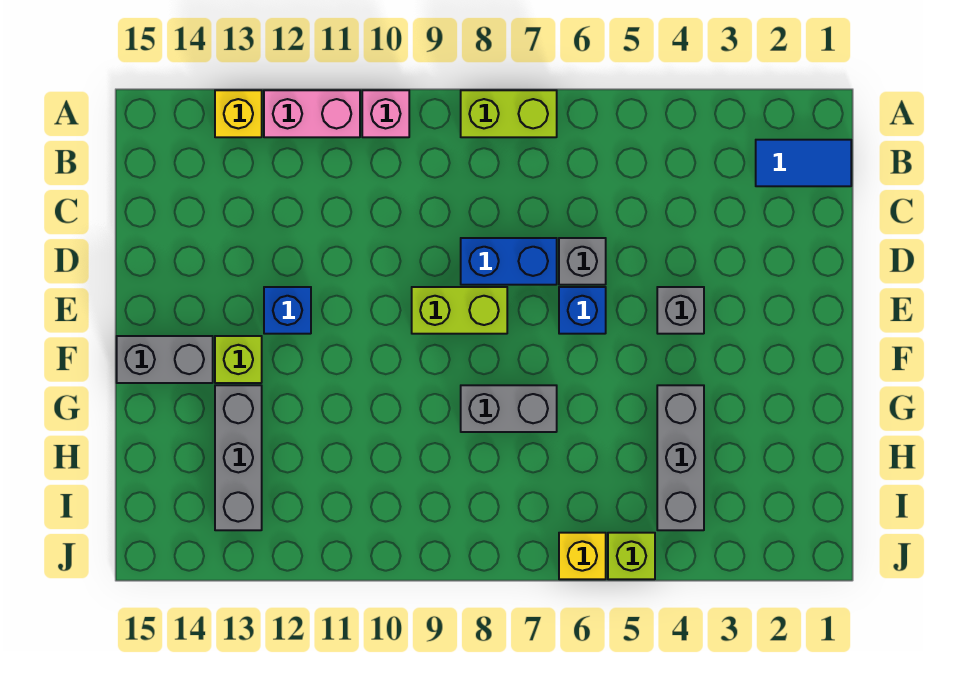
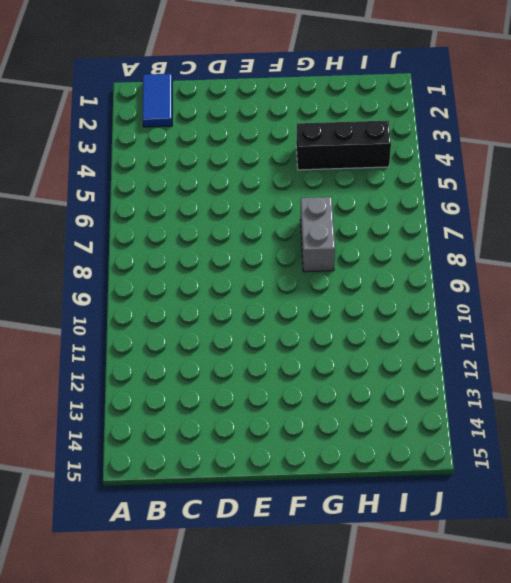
black brick G4:I4 level 1 -> grey brick G4:I4 level 1
none -> lime brick A7:A8 level 1
none -> pink brick A10 level 1
none -> pink brick A11:A12 level 1

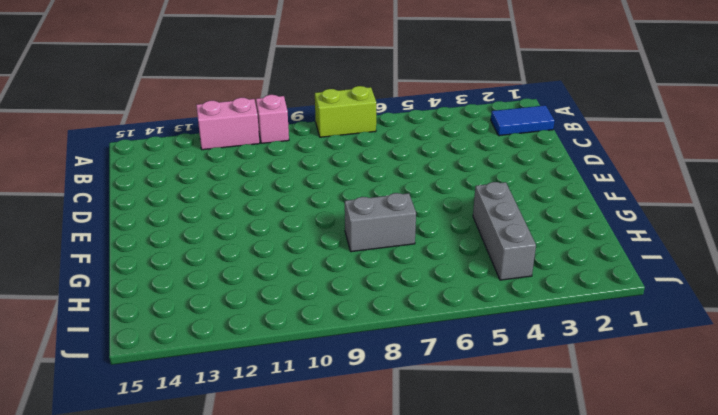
none -> yellow brick A13 level 1
none -> grey brick D6 level 1
none -> blue brick D7:D8 level 1

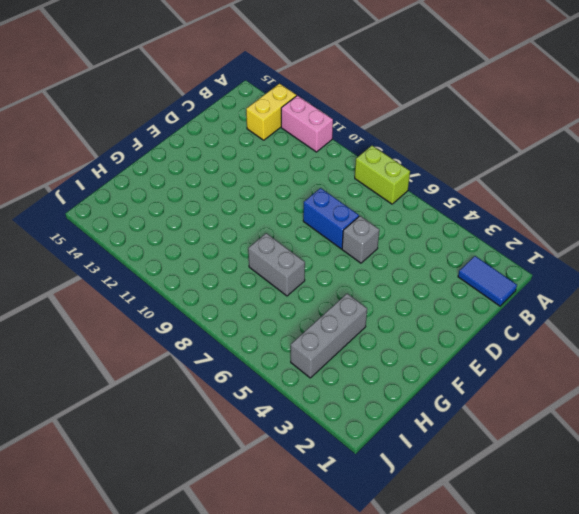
yellow brick A13:B13 level 1 -> yellow brick A13 level 1
none -> pink brick A10 level 1
none -> grey brick E4 level 1
none -> blue brick E6 level 1

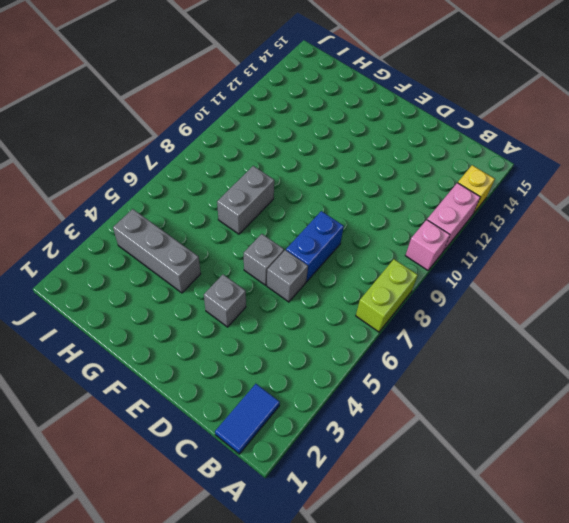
grey brick E6 level 1 -> blue brick E6 level 1
none -> lime brick E8:E9 level 1
none -> blue brick E12 level 1
none -> lime brick F13 level 1

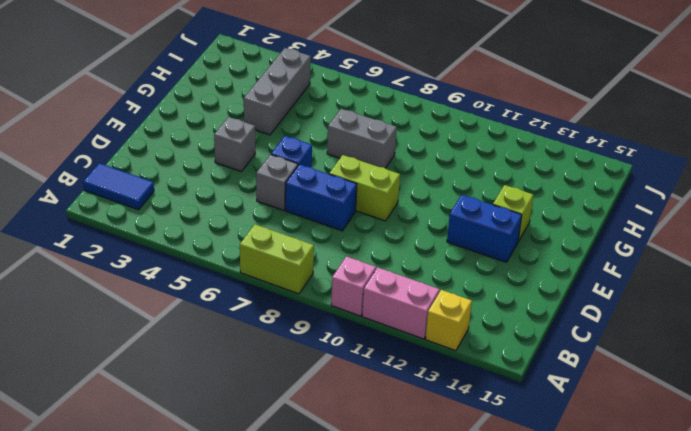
blue brick E12:E13 level 1 -> blue brick E12 level 1
none -> grey brick F14:F15 level 1
none -> grey brick G13:I13 level 1
none -> lime brick J5 level 1

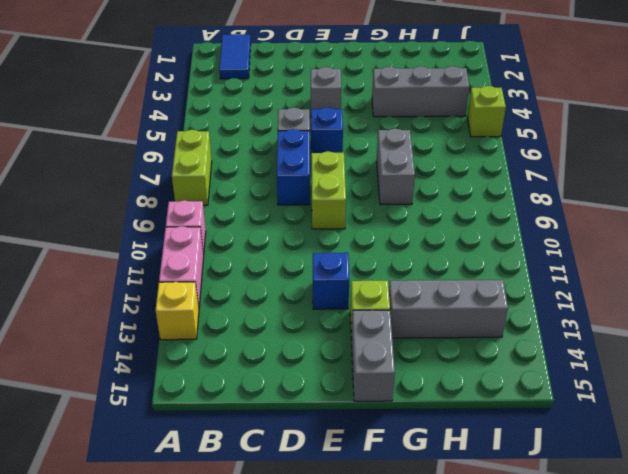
none -> yellow brick J6 level 1

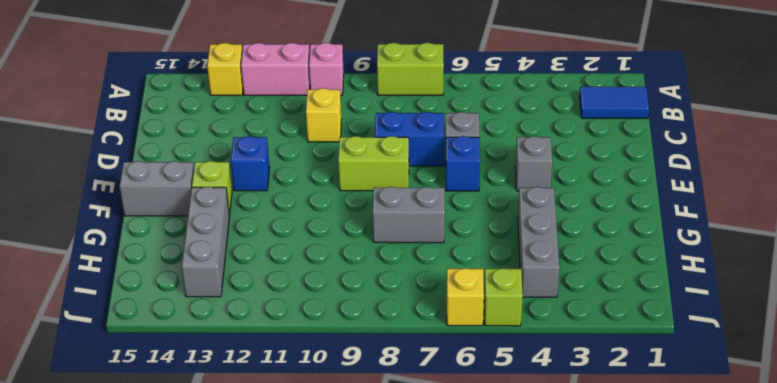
yellow brick C10 level 1 -> none

